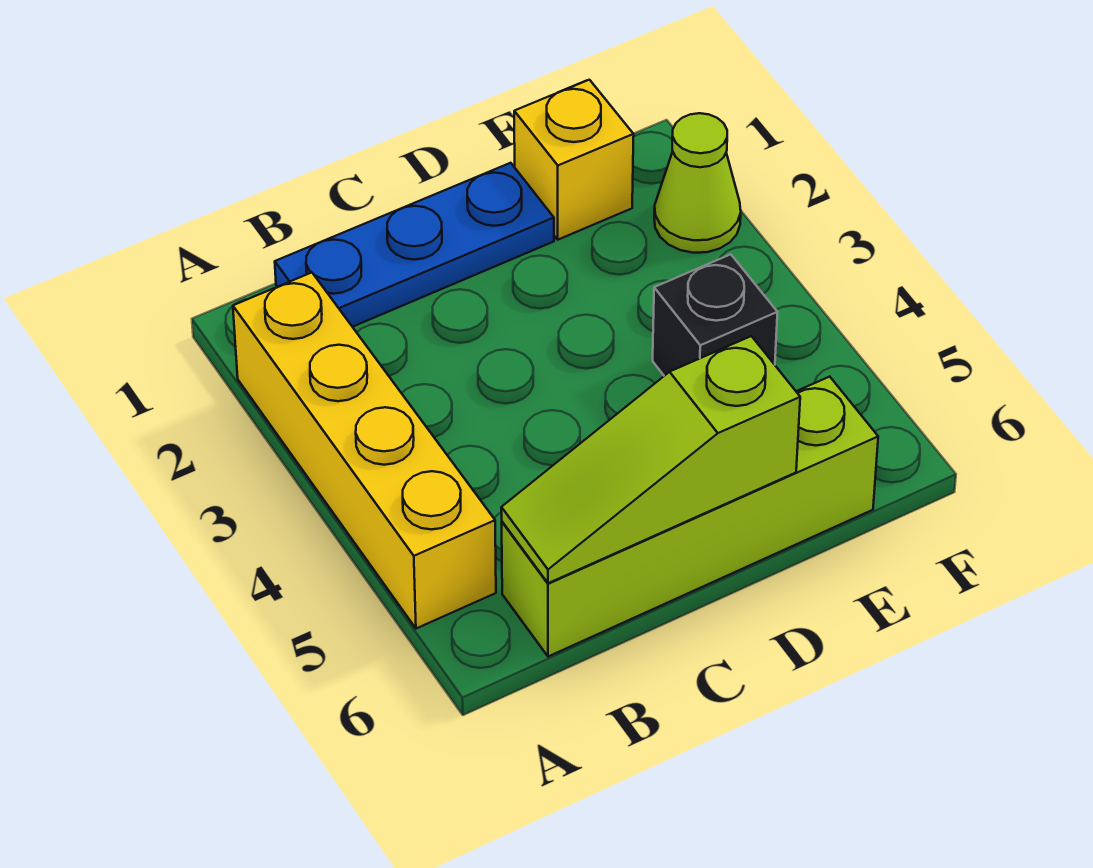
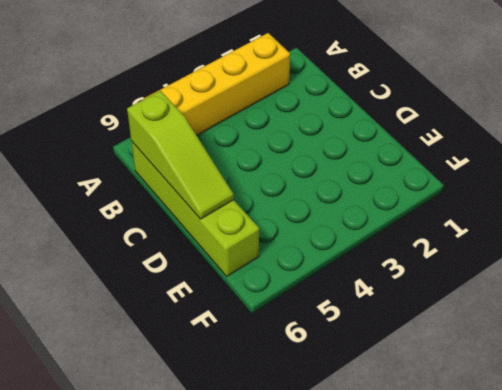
lime slope B6:D6 level 2 top B -> lime slope B6:D6 level 2 top D
none -> blue plate B1:D1 level 1
none -> yellow brick E1 level 1

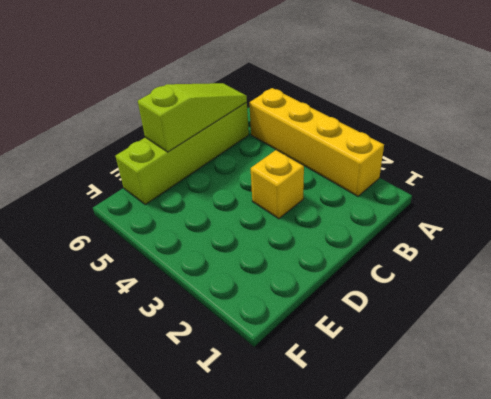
yellow brick C3 level 1 -> yellow brick E1 level 1
none -> blue plate B1:D1 level 1
none -> black brick E4 level 1

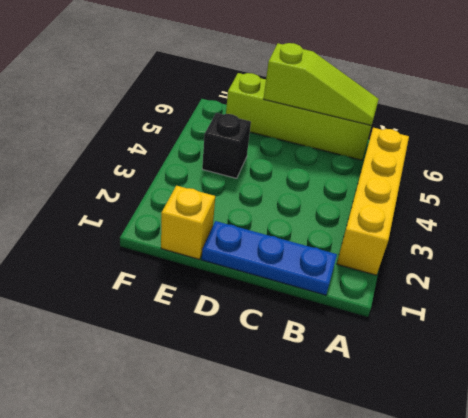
none -> lime cone F2 level 1

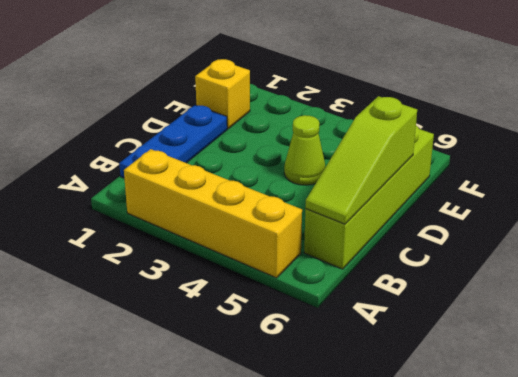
lime cone D4 level 1 -> lime cone F2 level 1
none -> black brick E4 level 1

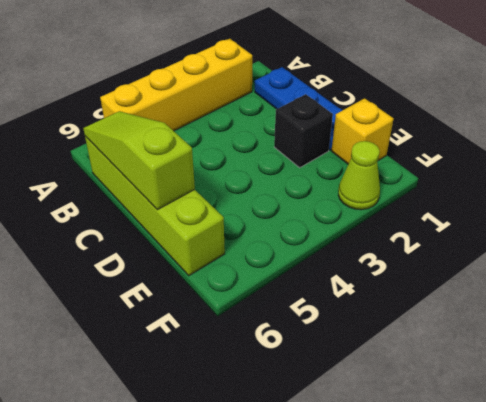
black brick D2 level 1 -> black brick E4 level 1

